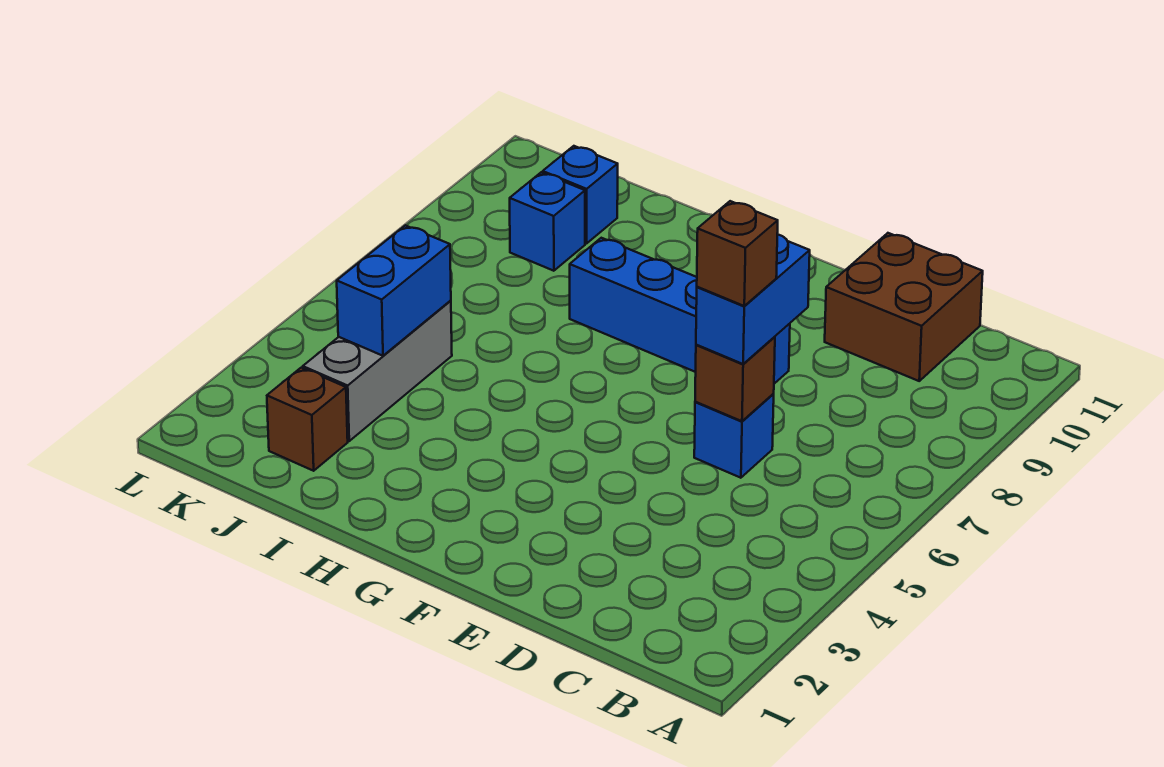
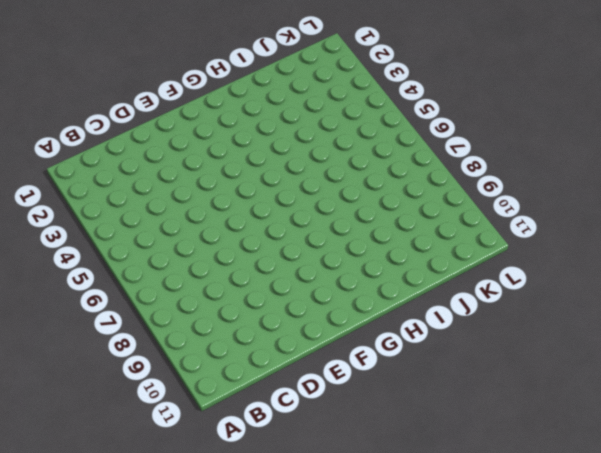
none -> brown brick C10:D11 level 1
none -> blue brick D6 level 1

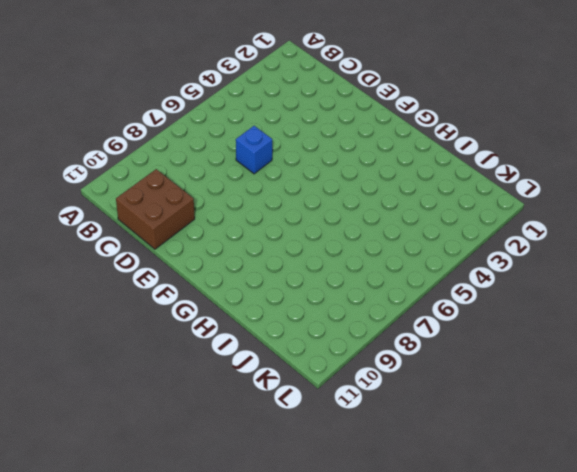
none -> blue brick E8:H8 level 1
none -> brown brick J2 level 1

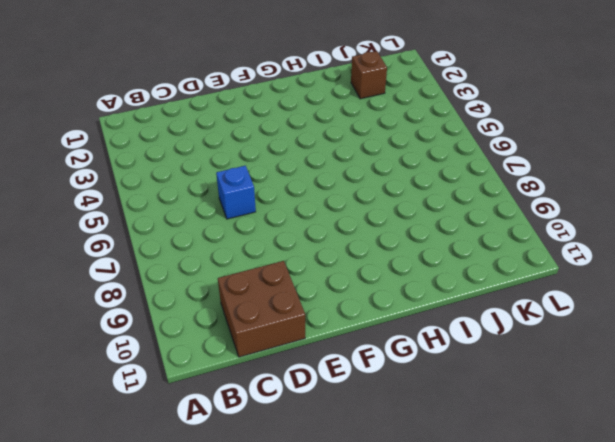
none -> blue brick E8:H8 level 1
none -> grey brick J3:J5 level 1

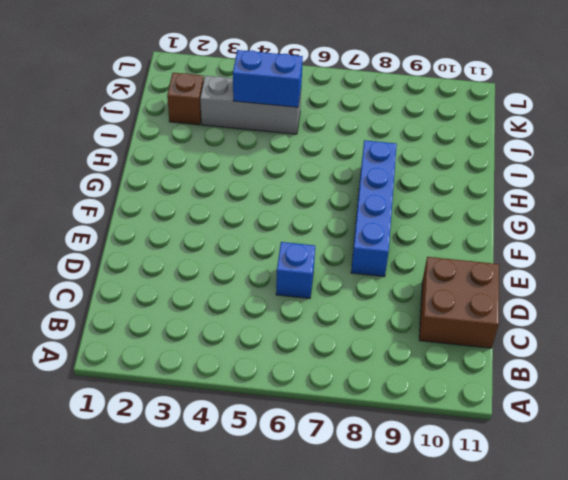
none -> blue brick J9 level 1
none -> blue brick J10 level 1

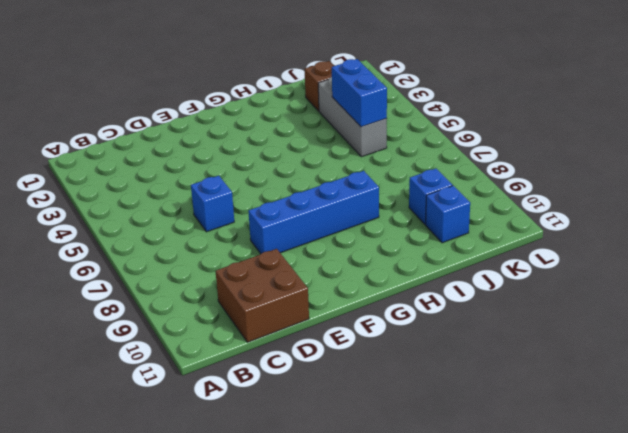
none -> brown brick D6 level 2
none -> blue brick D6:D7 level 3

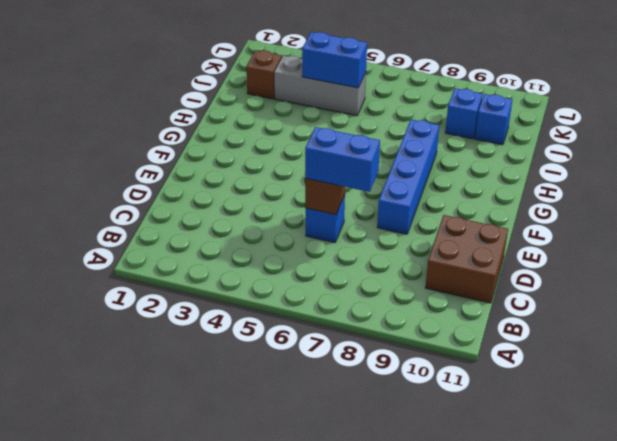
none -> brown brick D6 level 4

